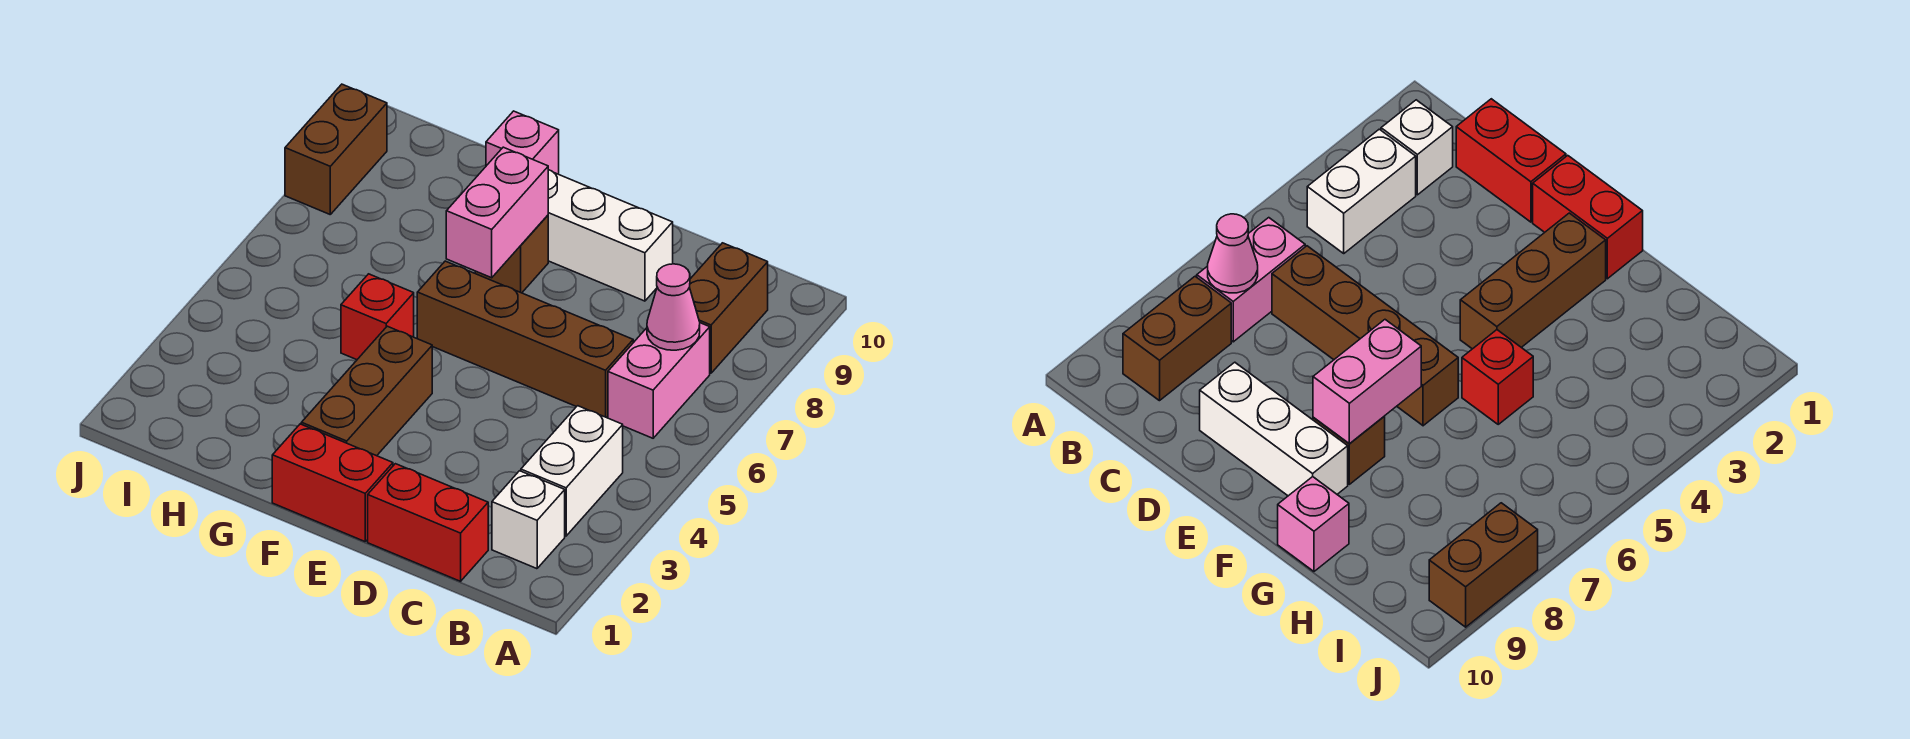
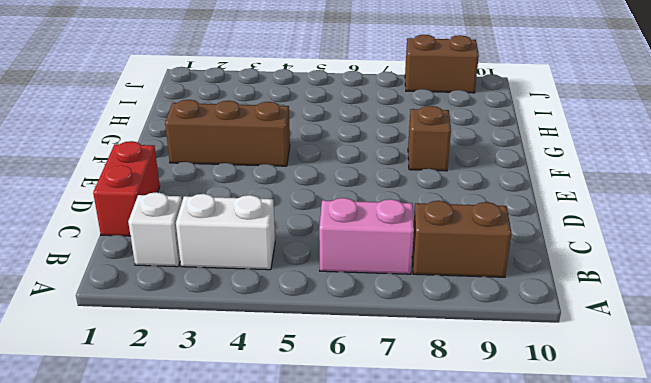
none -> brown brick C6:F6 level 1
none -> white brick D9:F9 level 1
none -> red brick E1:F1 level 1

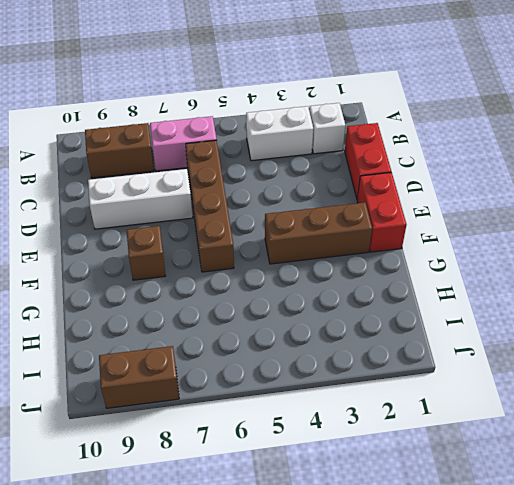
white brick D7:D9 level 1 -> white brick D9:F9 level 1
none -> red brick G5 level 1
none -> pink brick G10 level 1
none -> pink cone B7 level 2

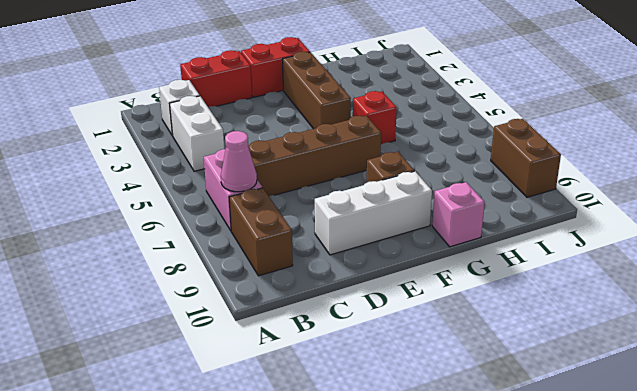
none -> pink brick F7:F8 level 2

